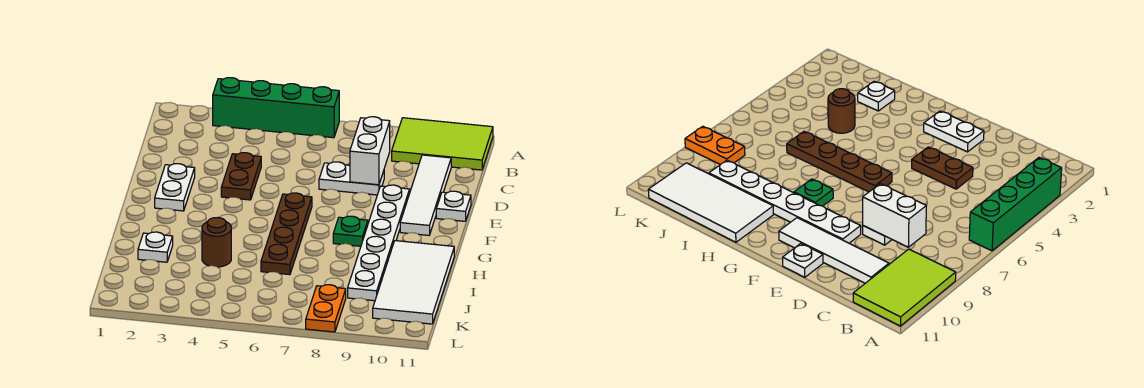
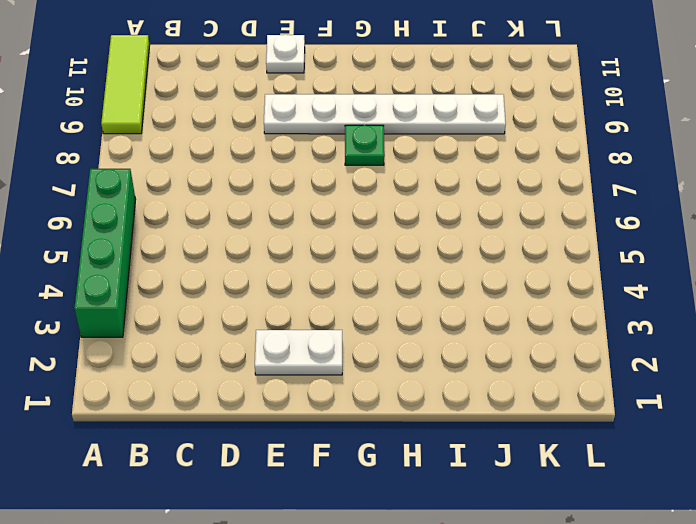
lime tile A9:A11 level 1 -> lime tile A9:B11 level 1
none -> white tile C10:F10 level 1
none -> brown plate D4:E4 level 1
none -> white plate D7:D8 level 1

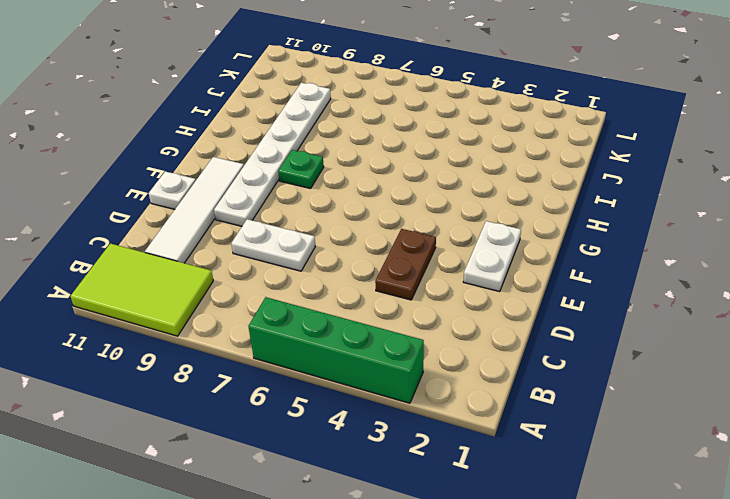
none -> brown plate F6:I6 level 1
none -> white tile H10:K11 level 1
none -> white plate I2 level 1

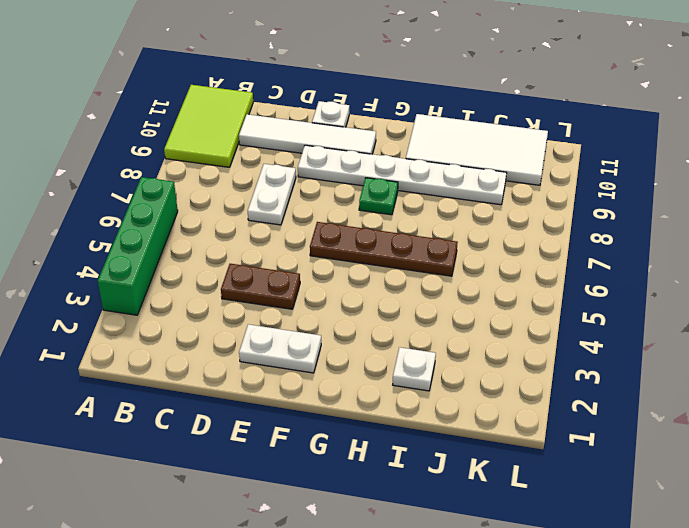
none -> brown round brick I4 level 1
none -> orange plate K8:L8 level 1
none -> white brick C8:D8 level 2

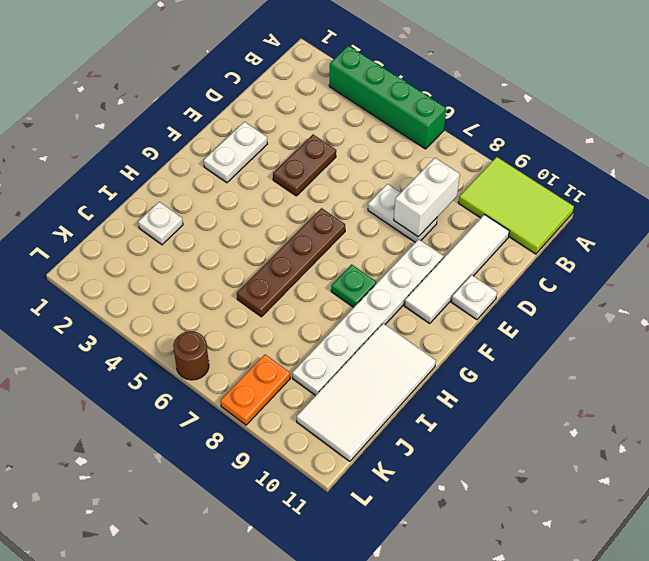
brown round brick L6 level 1 -> brown round brick I4 level 1

